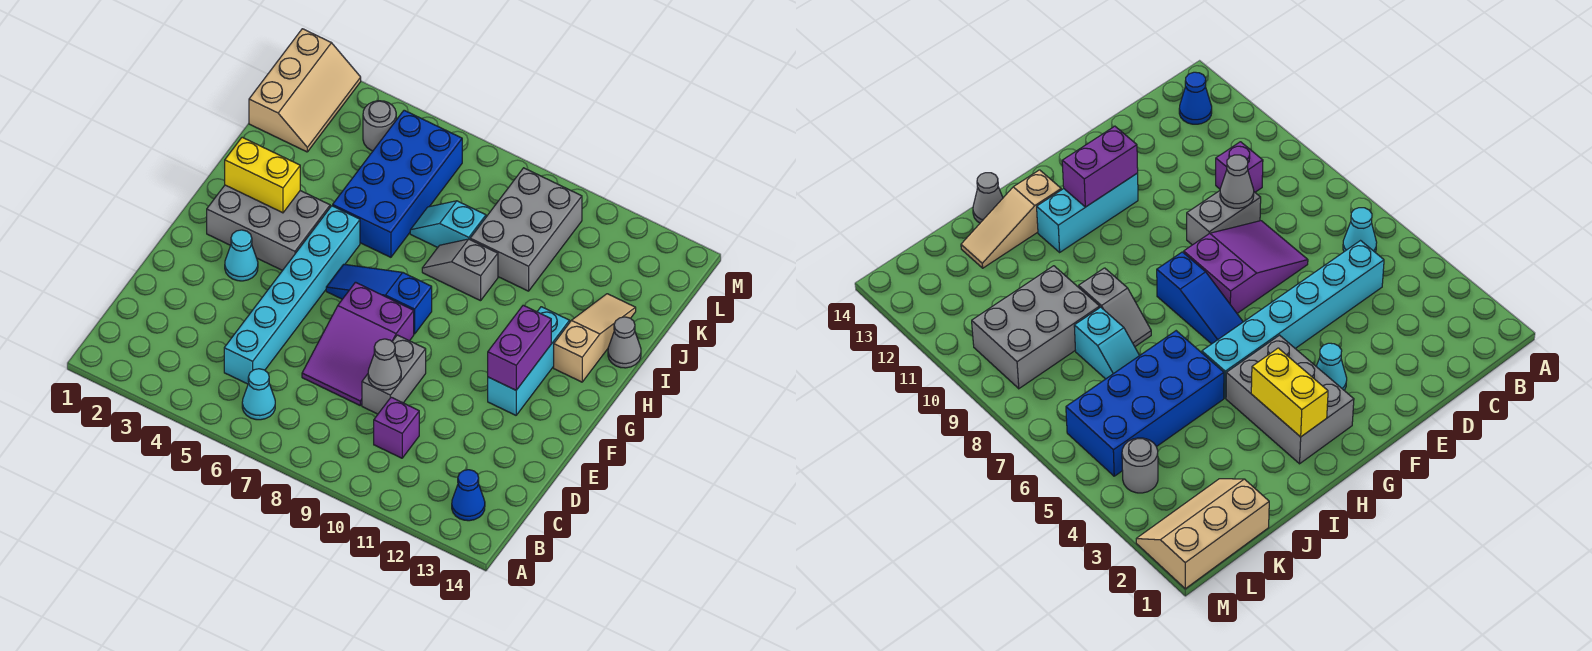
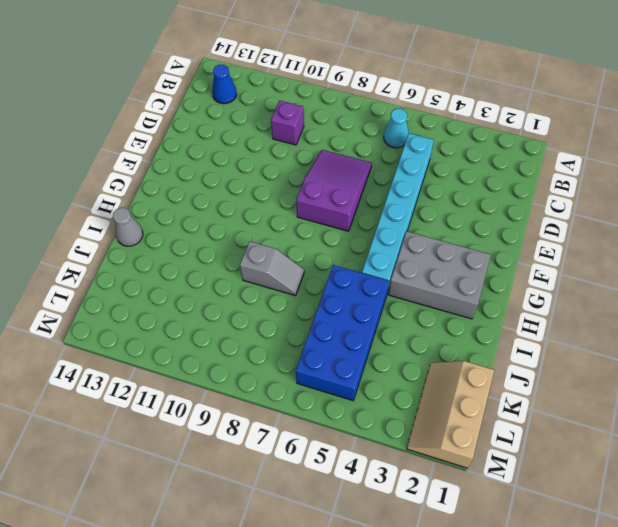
none -> grey brick D9:E9 level 1
none -> cyan cone F3 level 1
none -> cyan brick F12:H12 level 1

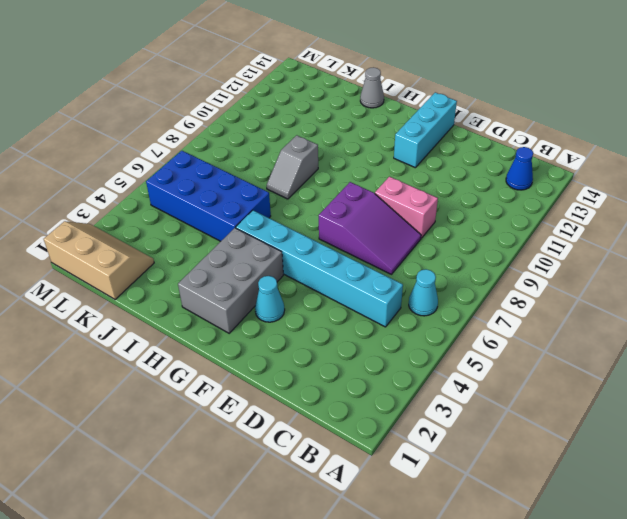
pink brick D9:E9 level 1 -> grey brick D9:E9 level 1
cyan brick F12:F14 level 1 -> cyan brick F12:H12 level 1
none -> purple brick C10 level 1
none -> blue slope G6:G8 level 1 top 8
none -> tan slope H13:J13 level 1 top H

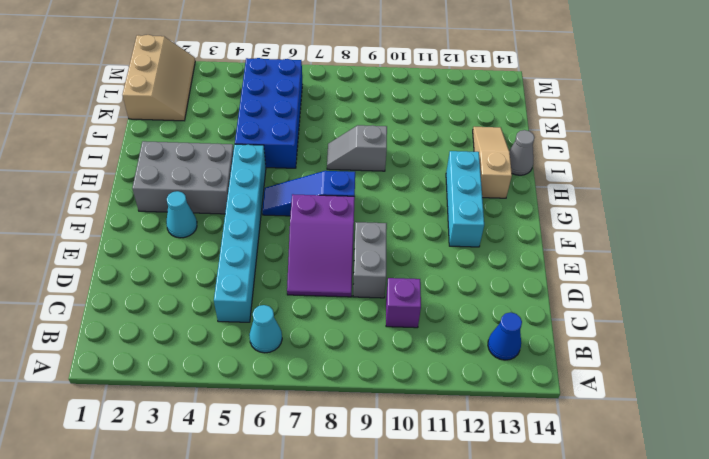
none -> cyan slope J7:J8 level 1 top 8
none -> grey brick J9:L10 level 1
none -> grey round brick L4 level 1

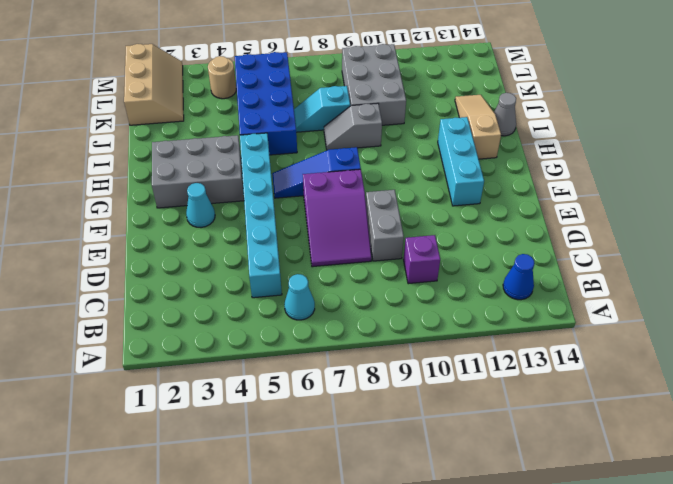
tan round brick L4 level 1 -> grey round brick L4 level 1
none -> grey cone D9 level 2
none -> purple brick F12:G12 level 2
none -> yellow brick H2:H3 level 2

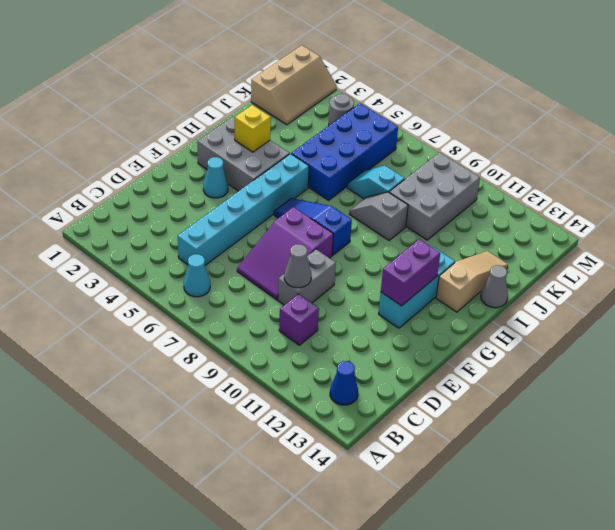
yellow brick H3 level 2 -> yellow brick H2:H3 level 2

